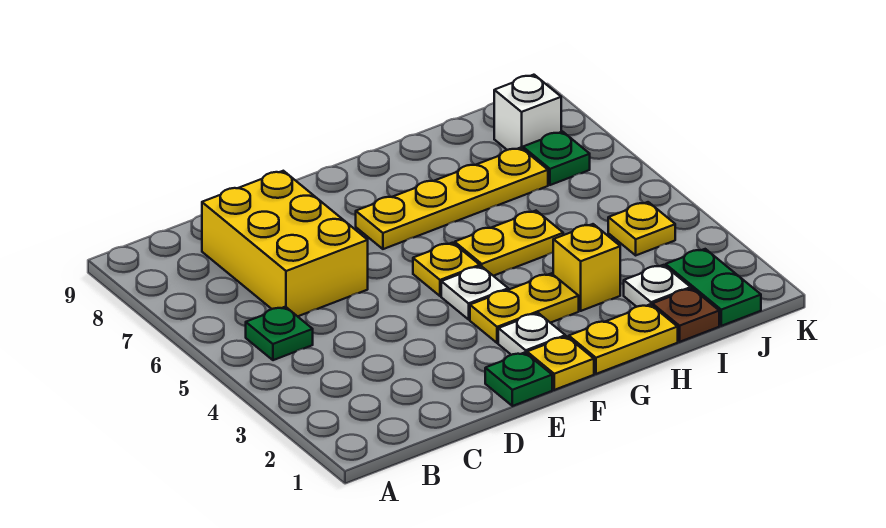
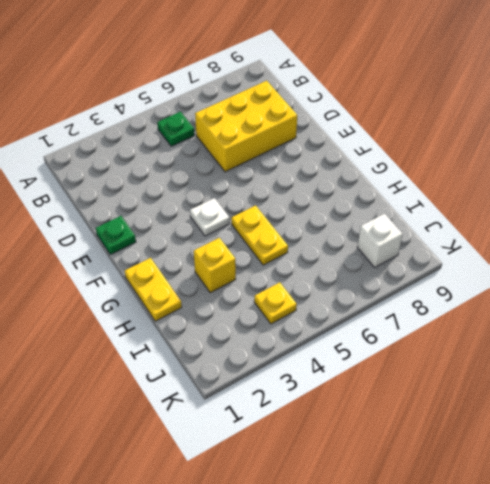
none -> yellow plate F1 level 1
none -> white plate F2 level 1
none -> yellow plate F3:G3 level 1

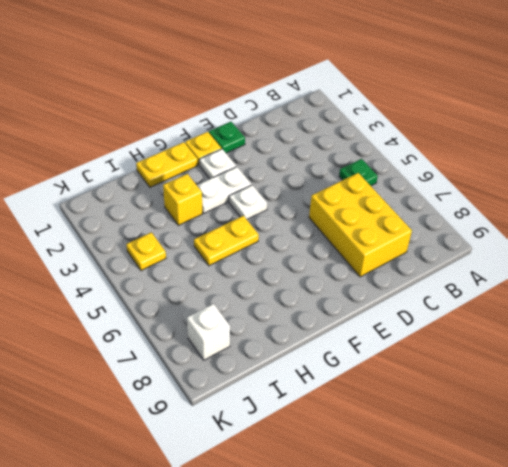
white plate F3:G3 level 1 -> yellow plate F3:G3 level 1
none -> yellow plate F5 level 1
none -> yellow plate F7:I7 level 1
none -> brown plate I1 level 1

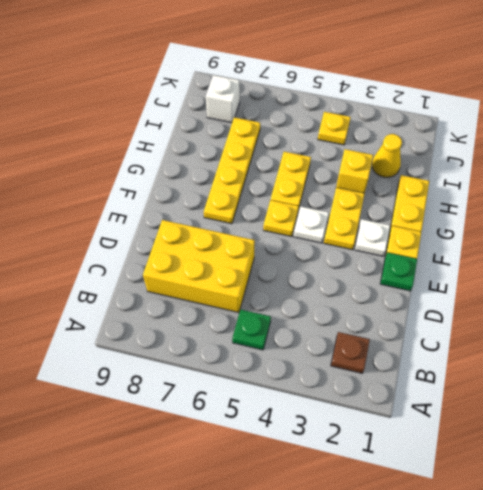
brown plate B2 level 1 -> brown plate I1 level 1
yellow cone I2 level 1 -> white plate I2 level 1
none -> green plate J1:J2 level 1
none -> green plate J7 level 1

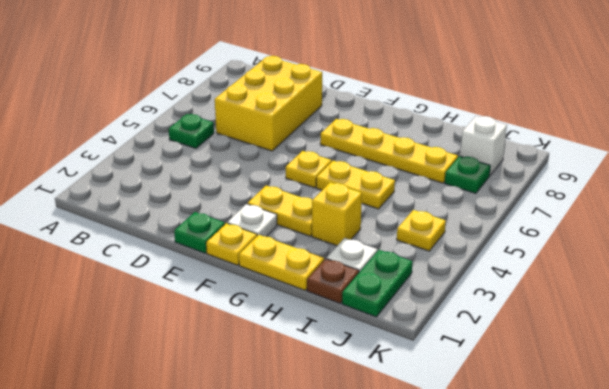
none -> white plate F4 level 1

